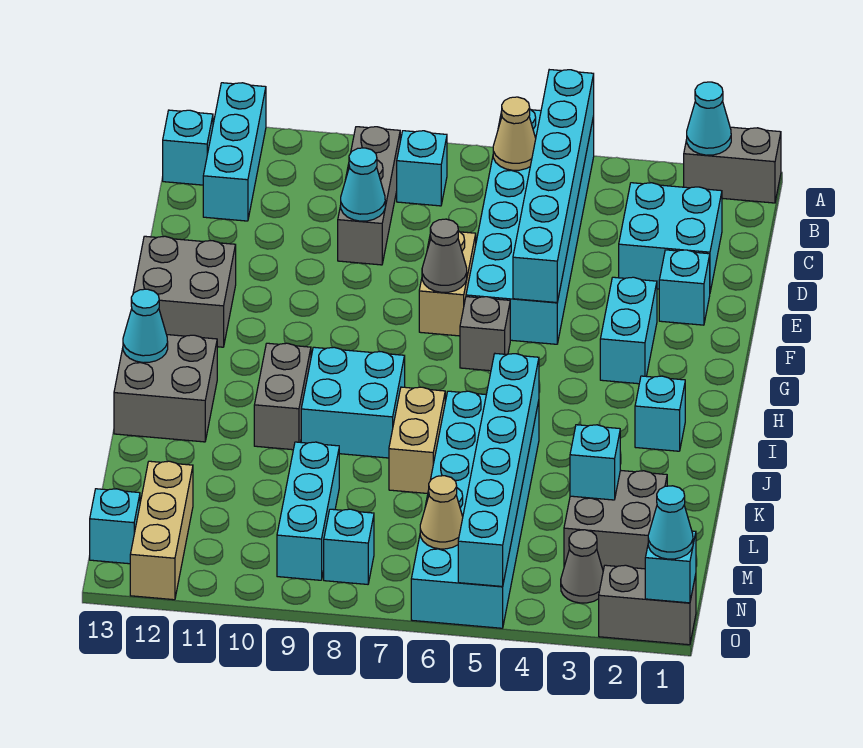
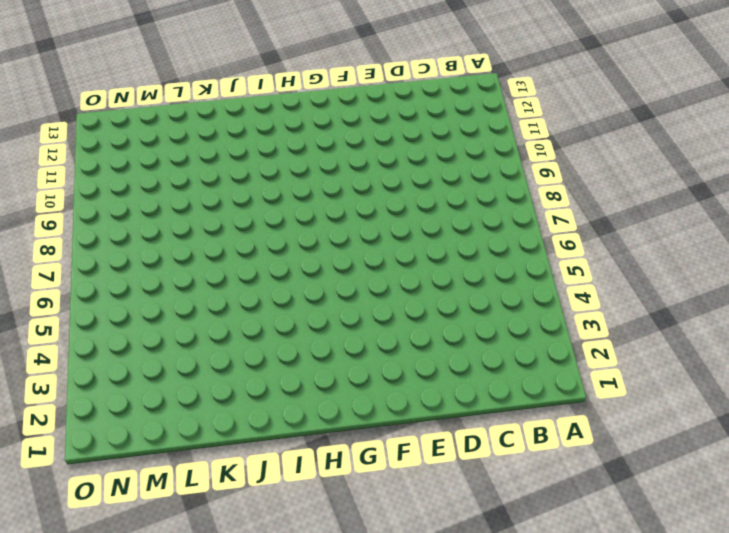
none -> grey brick A1:A2 level 1
none -> cyan brick A5:F6 level 1
none -> cyan brick A12:C12 level 1
none -> cyan brick B8 level 1

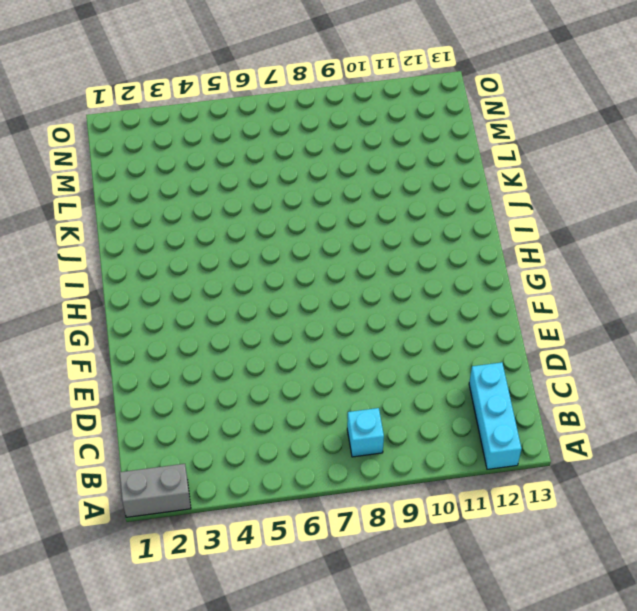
none -> cyan brick A5:F6 level 1
none -> grey brick B9:D9 level 1
none -> cyan brick B13 level 1
none -> cyan brick C2:D3 level 1

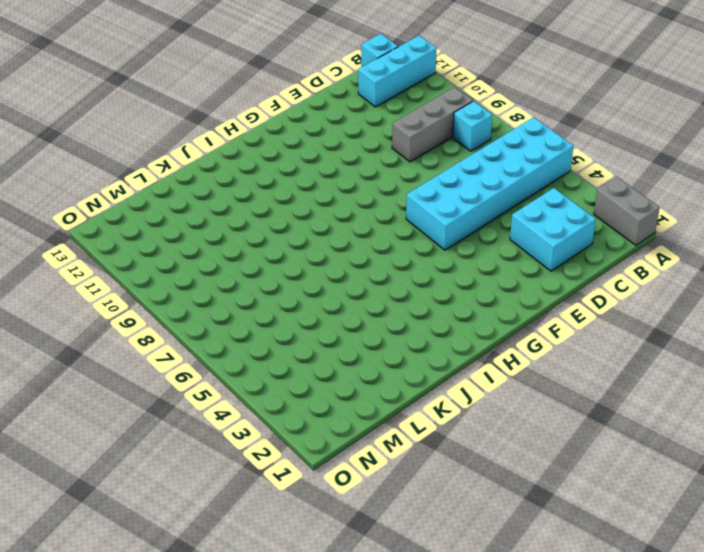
none -> cyan brick E2 level 1
none -> tan brick E7:F7 level 1
none -> cyan brick F3:G3 level 1
none -> grey brick F12:G13 level 1

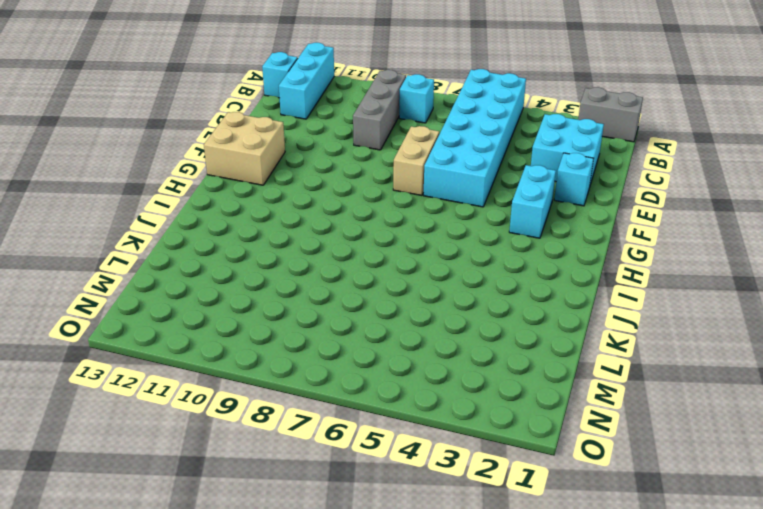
tan brick F12:G13 level 1 -> grey brick F12:G13 level 1
none -> grey brick G6 level 1
none -> cyan brick I2 level 1
none -> cyan brick I8:J9 level 1
none -> grey brick I10:J10 level 1

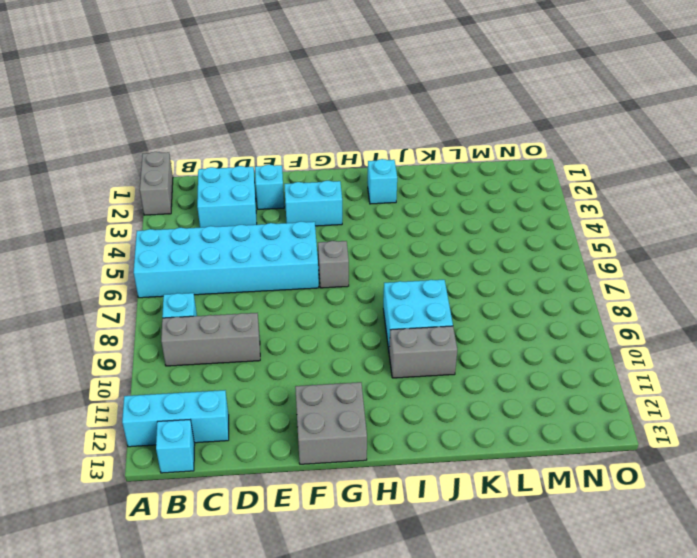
none -> tan brick E7:F7 level 1
none -> grey brick I12:J13 level 1
none -> cyan brick J5:O6 level 1
none -> tan brick J7:K7 level 1

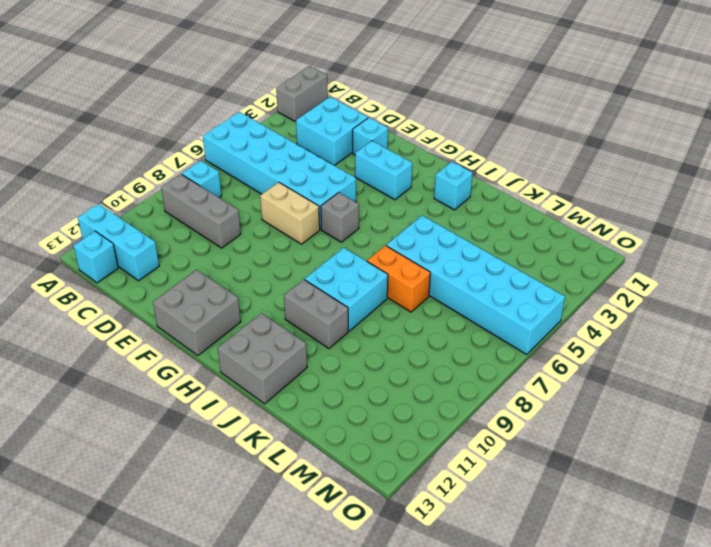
orange brick J7:K7 level 1 -> tan brick J7:K7 level 1
none -> grey brick L2:M3 level 1
none -> cyan brick L9:N9 level 1
none -> tan brick M12:O12 level 1
none -> grey cone N3 level 1

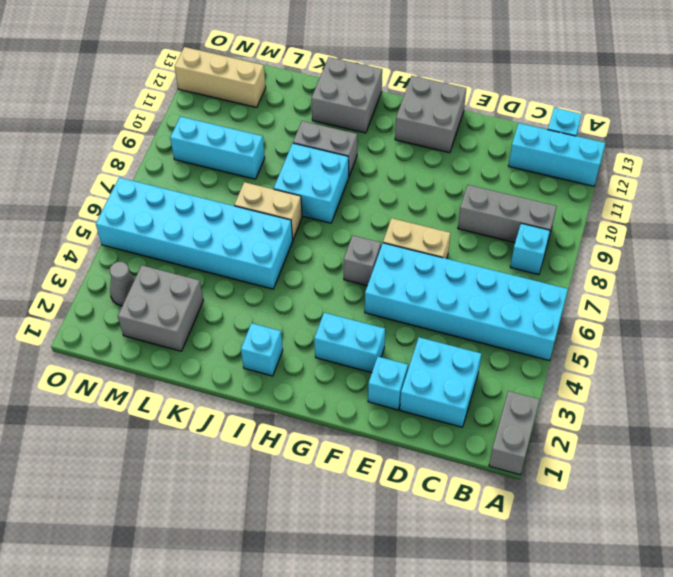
none -> cyan brick N8 level 1
none -> cyan brick N13 level 1
none -> grey brick O1:O2 level 1
none -> cyan cone A2 level 2

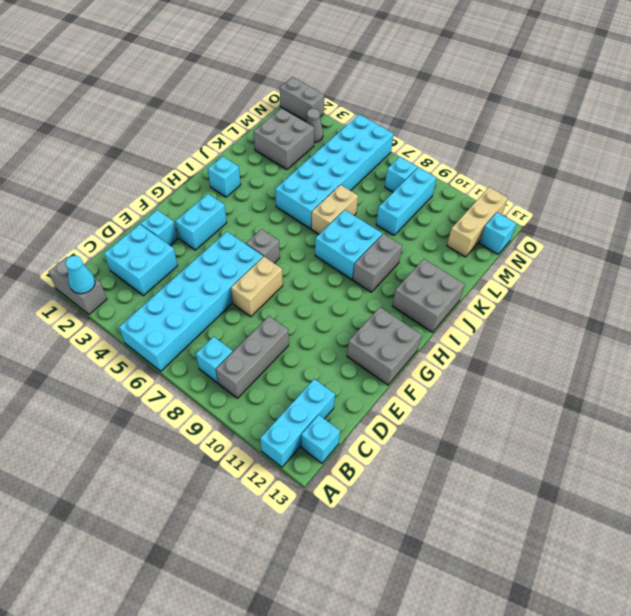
none -> cyan brick A5:F5 level 2
none -> tan cone B6 level 2
none -> cyan cone D9 level 2
none -> grey cone F7 level 2

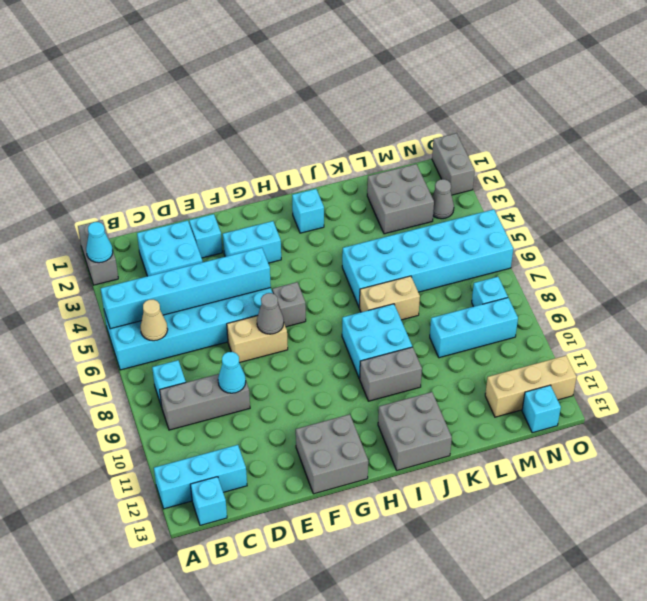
none -> cyan cone I13 level 2
none -> cyan brick J5:O5 level 2
none -> cyan brick L3 level 2
none -> tan cone N6 level 2

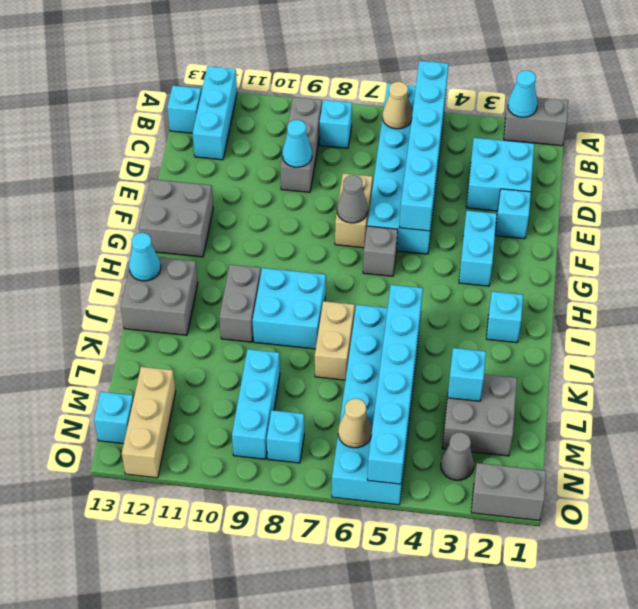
none -> cyan brick O1 level 2
none -> cyan cone O1 level 3

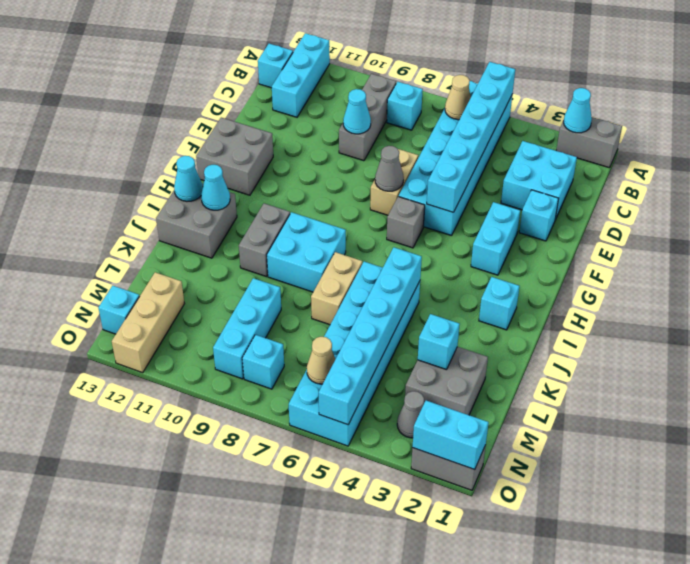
cyan cone I12 level 2 -> cyan cone O1 level 3
cyan brick O1:O2 level 2 -> cyan brick O1 level 2

